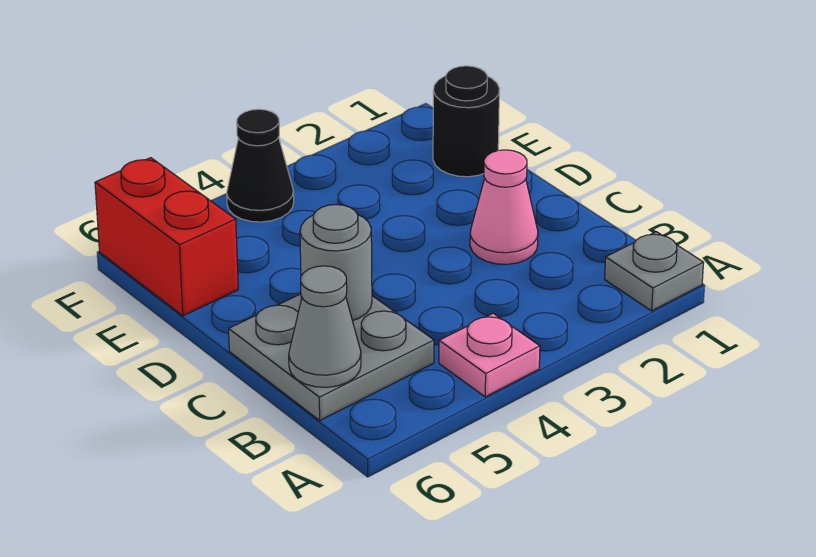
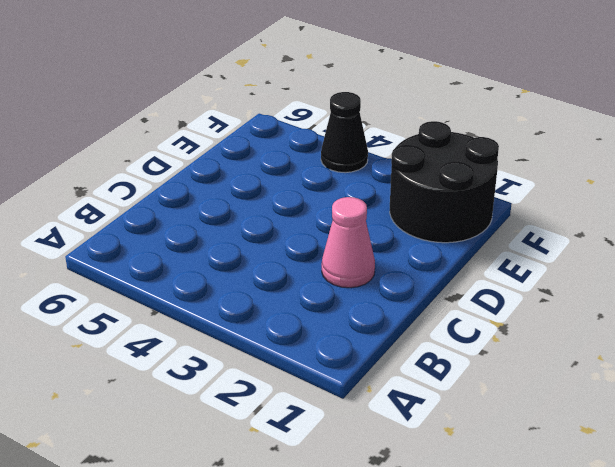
black round brick E1:F2 level 1 -> black round brick E1 level 1
none -> grey plate A1 level 1
none -> pink plate A4 level 1

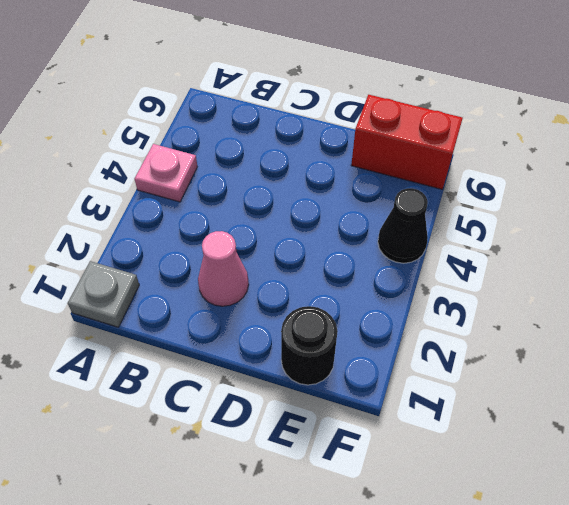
none -> grey plate B5:C6 level 1
none -> grey cone B6 level 2

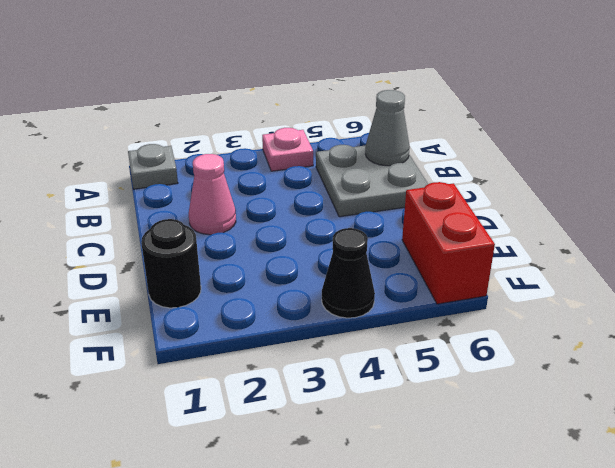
none -> grey round brick C5 level 2

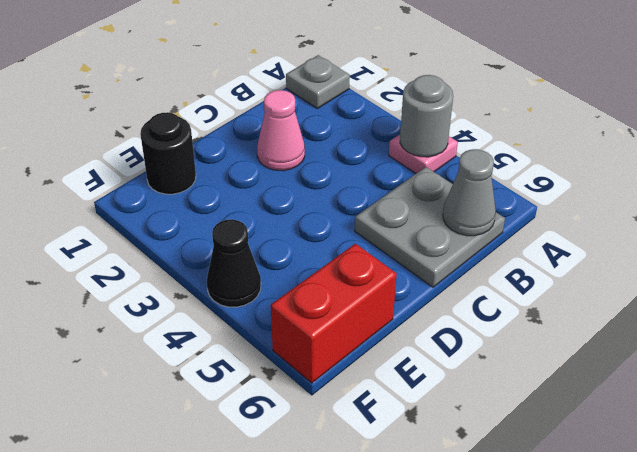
grey round brick A4 level 2 -> grey round brick C5 level 2

